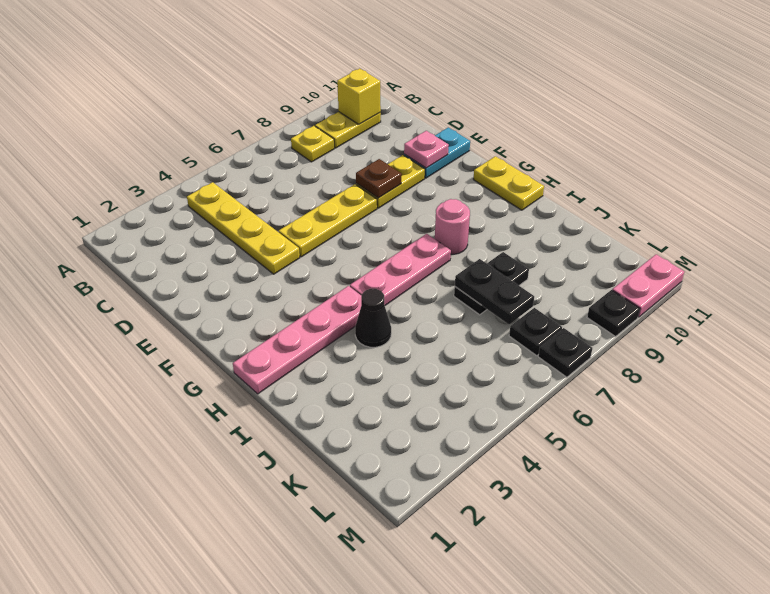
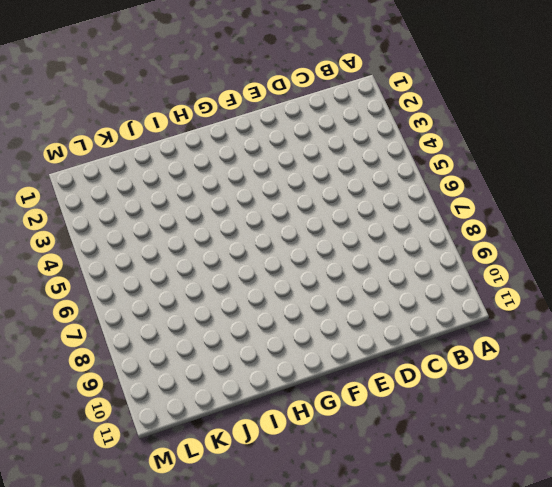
none -> yellow plate B4:E4 level 1
none -> yellow plate B8 level 1
none -> yellow plate B9:B10 level 1

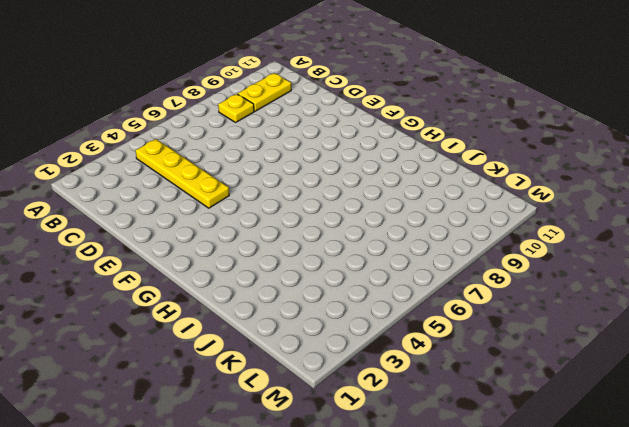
none -> yellow plate E5:E7 level 1
none -> yellow plate E8:E9 level 1
none -> cyan plate E10:E11 level 1

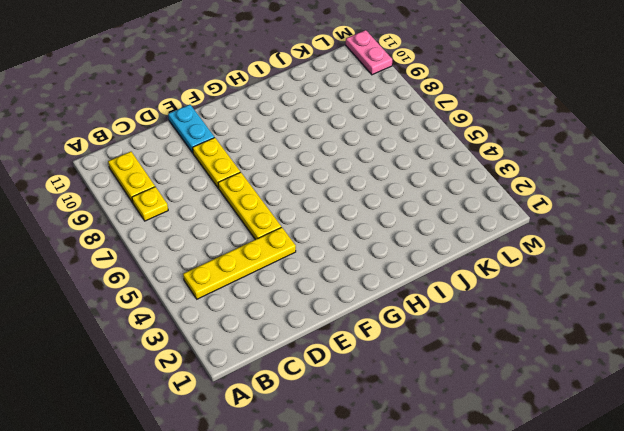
none -> yellow plate G11:H11 level 1
none -> pink plate H1:H4 level 1
none -> pink plate H5:H7 level 1

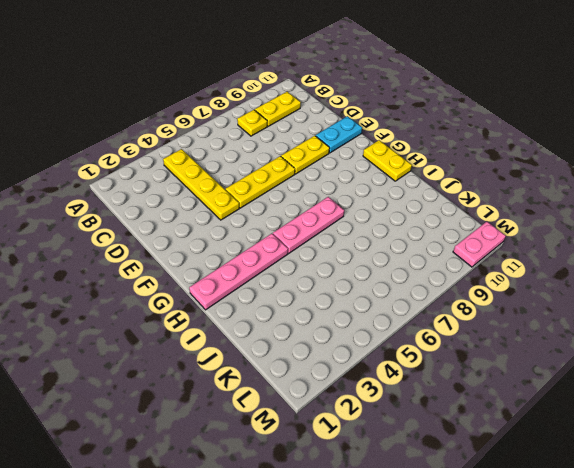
none -> pink round brick H8 level 1
none -> black cone I4 level 1
none -> black plate J7:J8 level 1

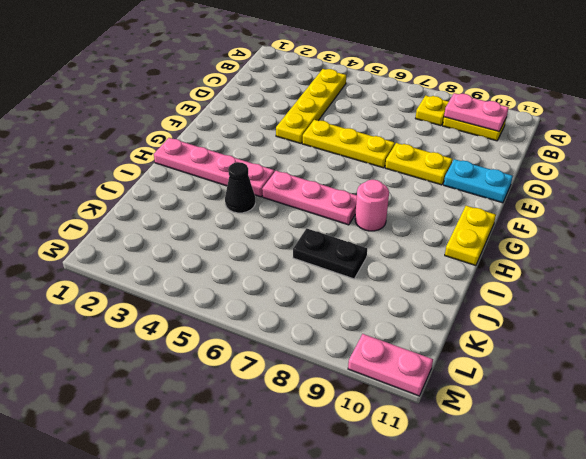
pink plate B9:B10 level 2 -> yellow brick B10 level 2
none -> black plate L7 level 1
none -> black plate M7 level 1
none -> black plate M9 level 1

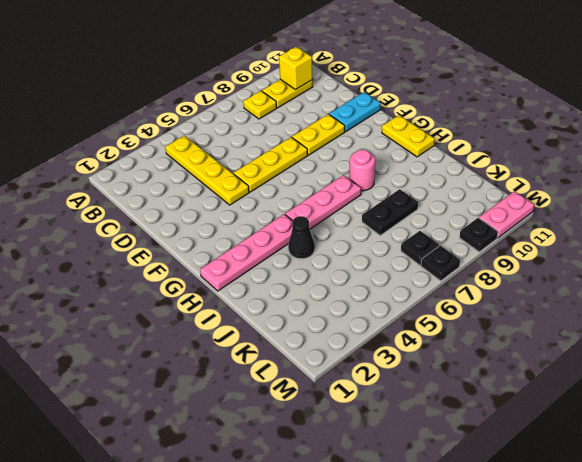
none -> brown plate E8 level 2
none -> pink plate E10 level 2
none -> black plate J7:K7 level 2

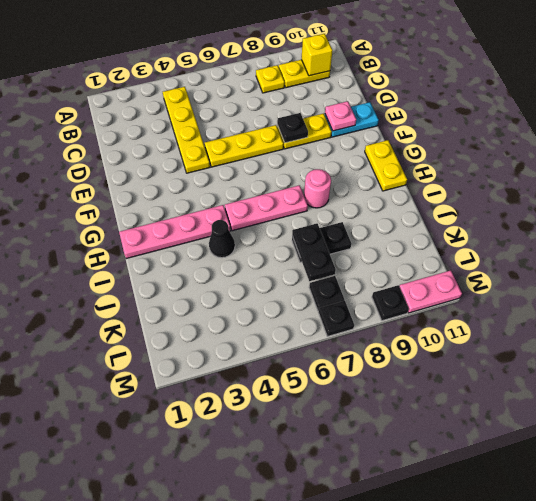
black plate E8 level 2 -> brown plate E8 level 2

